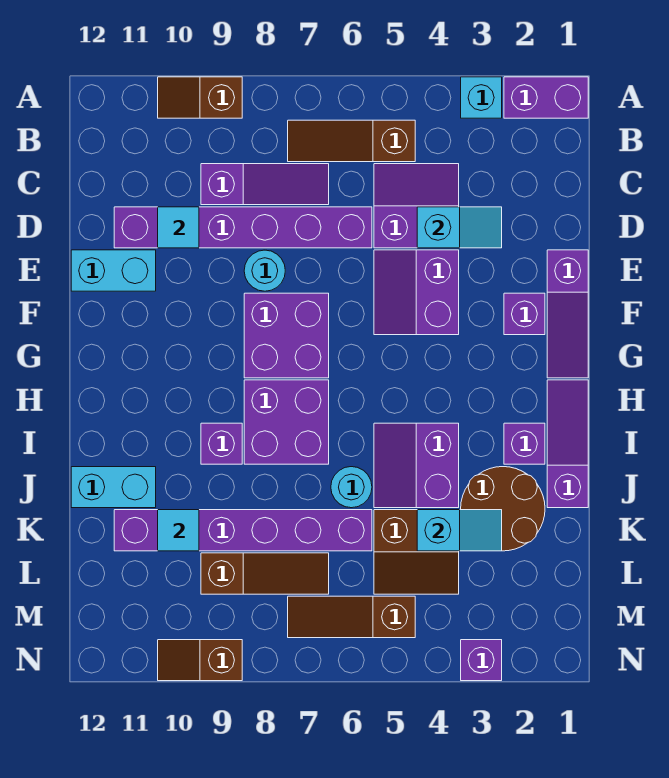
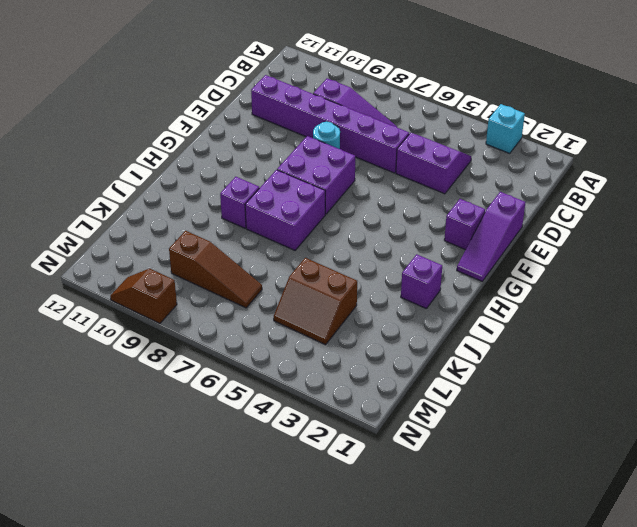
none -> purple brick A1:A2 level 1
none -> brown slope A9:A10 level 1 top 9
none -> brown slope B5:B7 level 1 top 5
none -> purple slope E4:F5 level 1 top 4

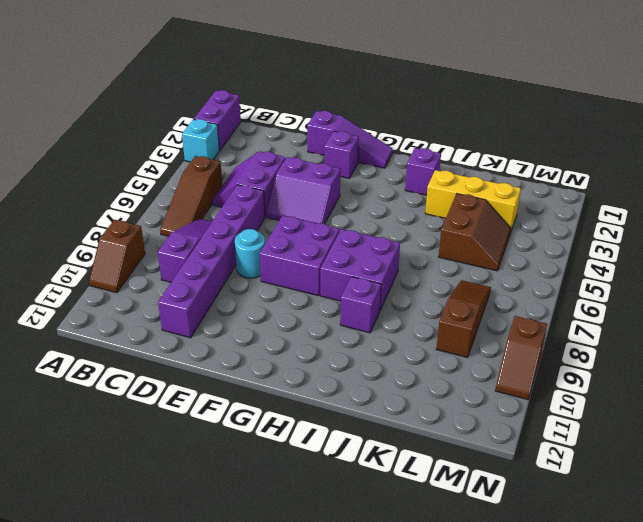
yellow brick J3:L3 level 1 -> brown round brick J2:K3 level 1
none -> cyan brick E11:E12 level 1
none -> purple slope H1:J1 level 1 top J
none -> purple slope I4:J5 level 1 top 4
none -> cyan round brick J6 level 1

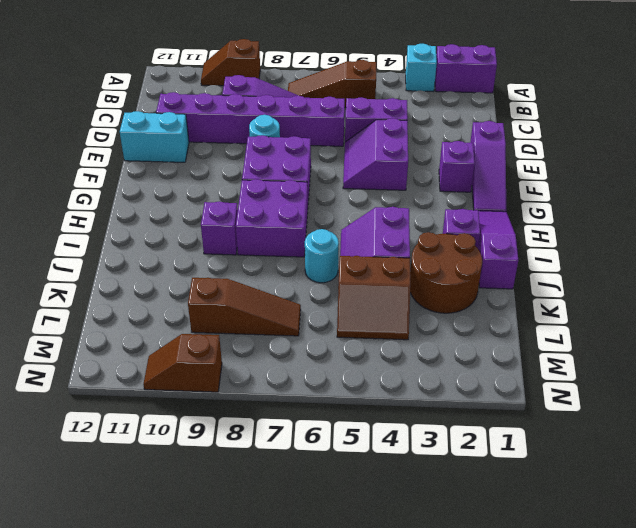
none -> cyan brick J11:J12 level 1
none -> purple brick K6:K11 level 1
none -> brown slope M5:M7 level 1 top 5
none -> purple brick N3 level 1

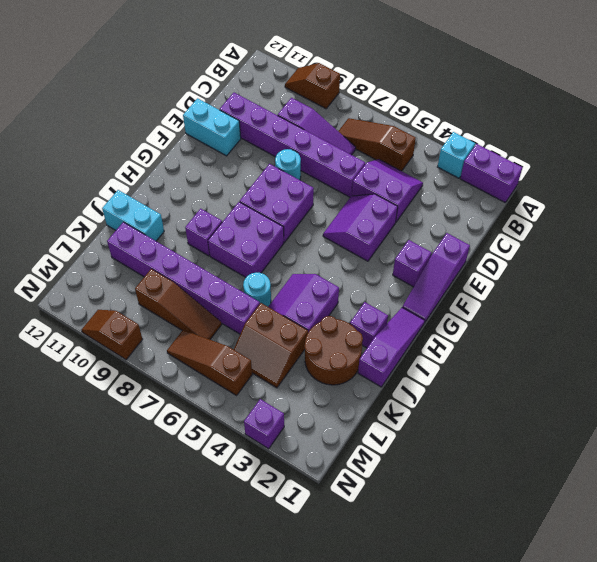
none -> cyan slope D3:D4 level 2 top 4
none -> cyan tile D10 level 2
none -> cyan slope K3:K4 level 2 top 4
none -> cyan tile K10 level 2

